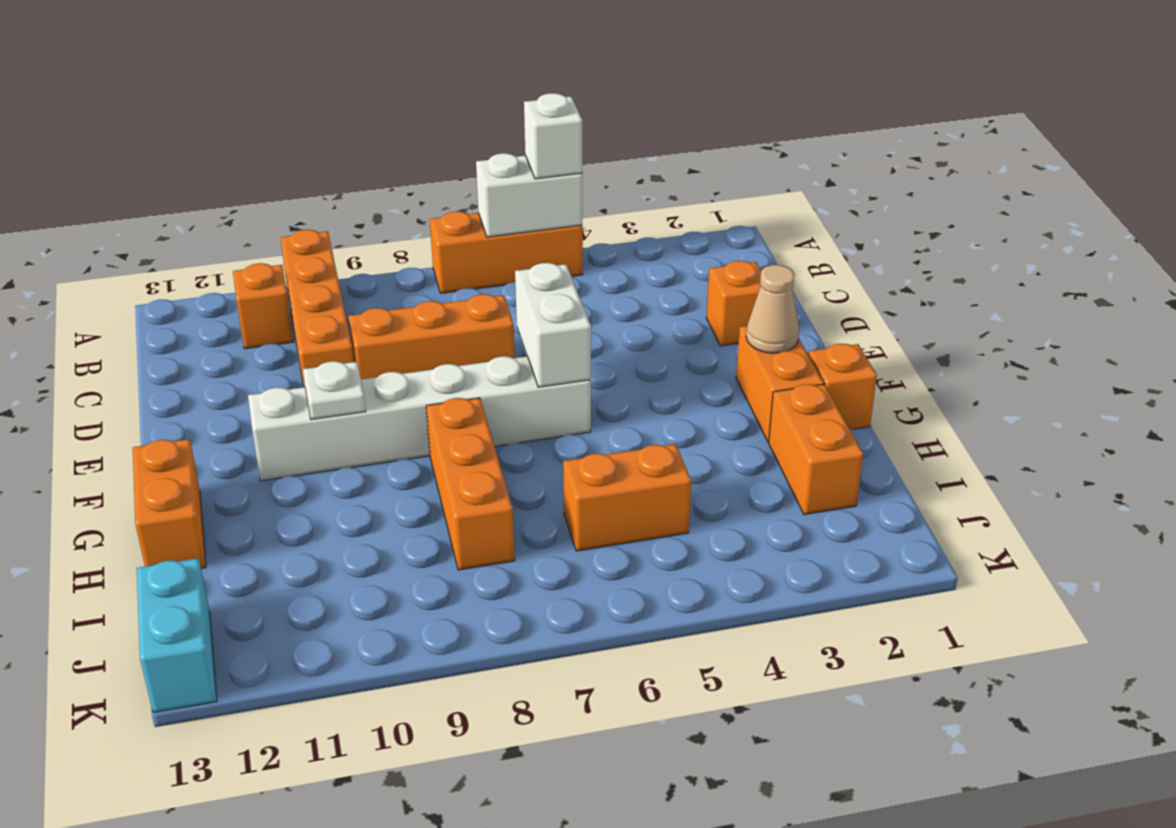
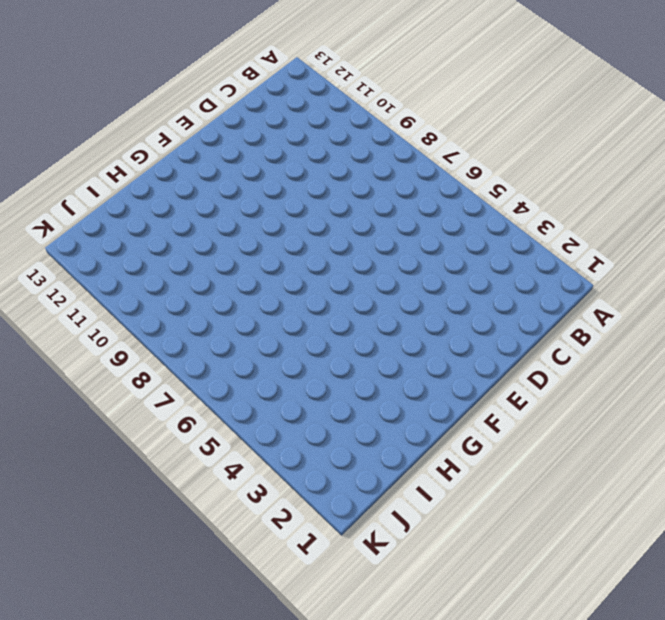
none -> orange brick A5:A7 level 1
none -> orange brick A10:D10 level 1
none -> orange brick B11 level 1

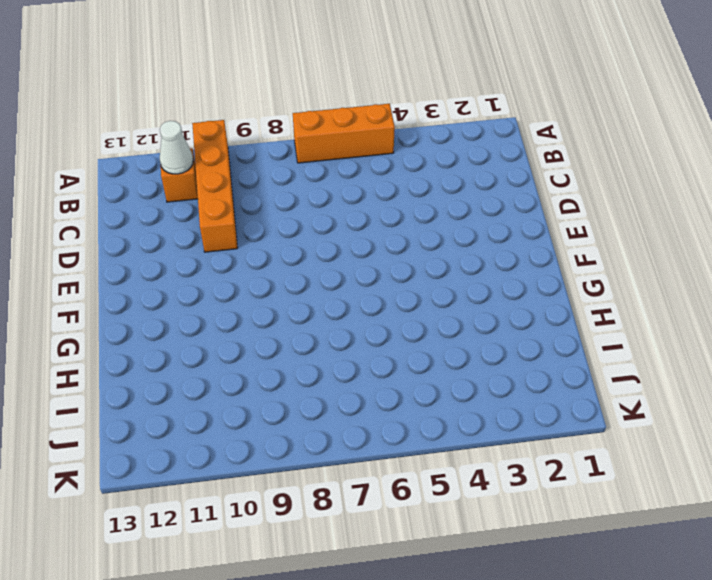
white cone B11 level 2 -> none
none -> orange brick D2 level 1
none -> orange brick D7:D9 level 1
none -> orange brick F2:G2 level 1

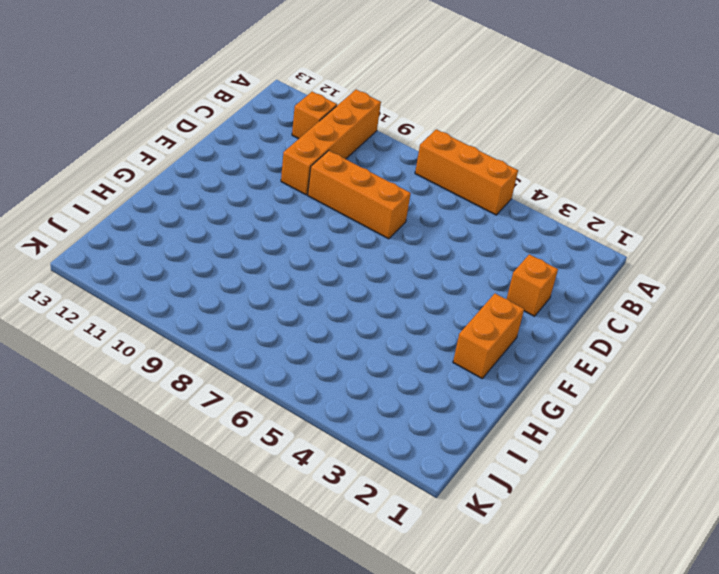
none -> white brick F6:F11 level 1
none -> orange brick G1 level 1
none -> orange brick G8:I8 level 1

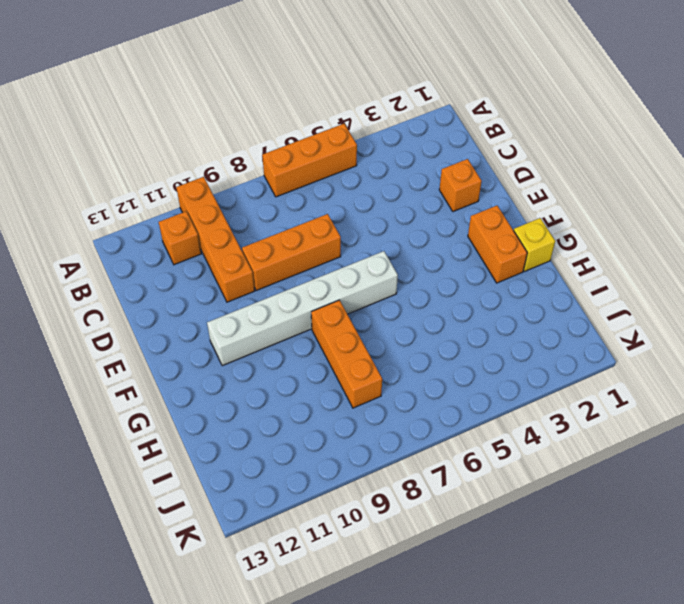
yellow brick G1 level 1 -> orange brick G1 level 1
none -> orange brick G13:H13 level 1
none -> orange brick H2:I2 level 1
none -> orange brick I5:I6 level 1

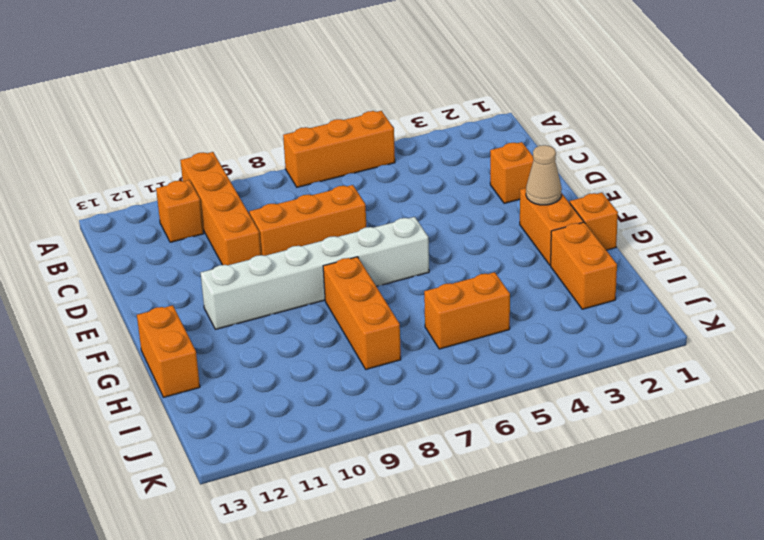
none -> cyan brick J13:K13 level 1
none -> white brick A5:A6 level 2
none -> white brick E6:F6 level 2

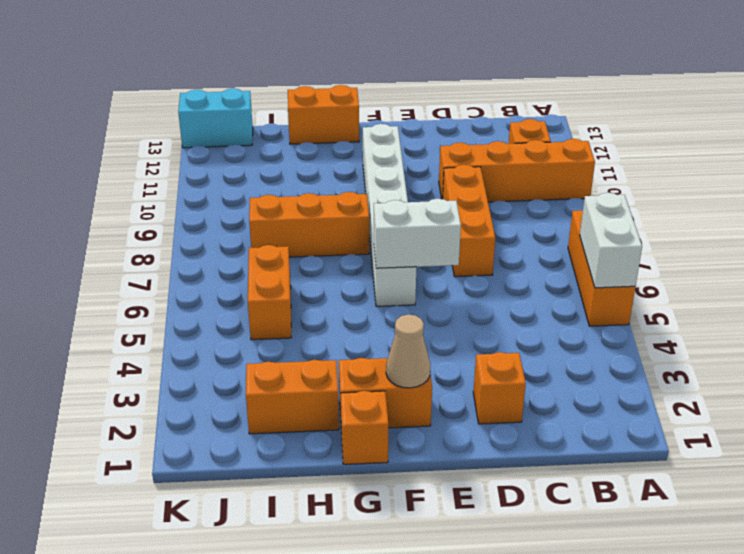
none -> white plate F10 level 2
none -> white brick A5 level 3

